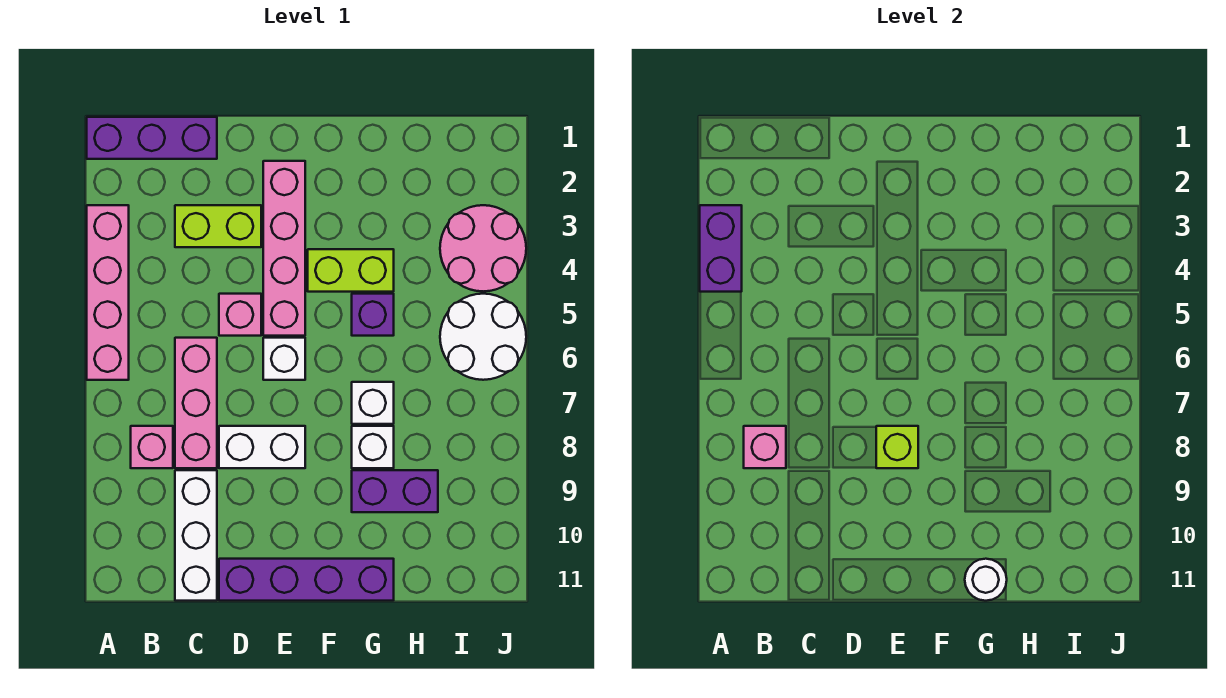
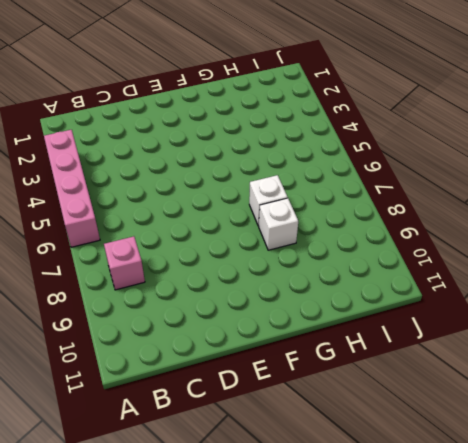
none -> purple brick A1:C1 level 1
none -> lime brick C3:D3 level 1
none -> pink brick C6:C8 level 1

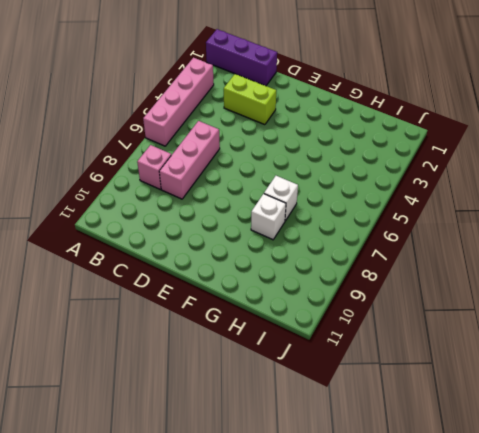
none -> white brick C9:C11 level 1
none -> pink brick D5 level 1
none -> white brick D8:E8 level 1

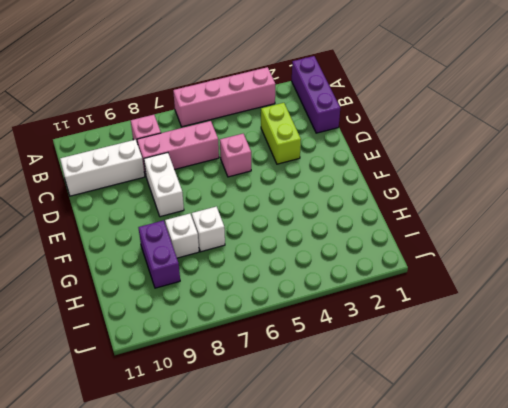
none -> purple brick D11:G11 level 1
none -> pink brick E2:E5 level 1
none -> white brick E6 level 1

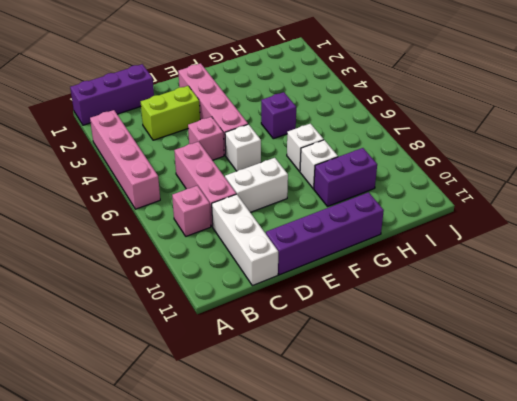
none -> lime brick F4:G4 level 1
none -> pink round brick I3:J4 level 1
none -> white round brick I5:J6 level 1

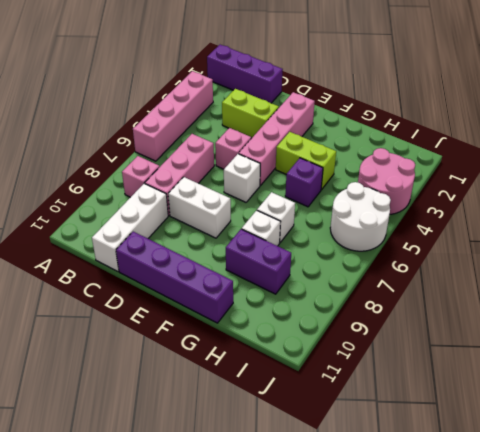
none -> purple brick A3:A4 level 2
none -> pink brick B8 level 2
none -> lime brick E8 level 2

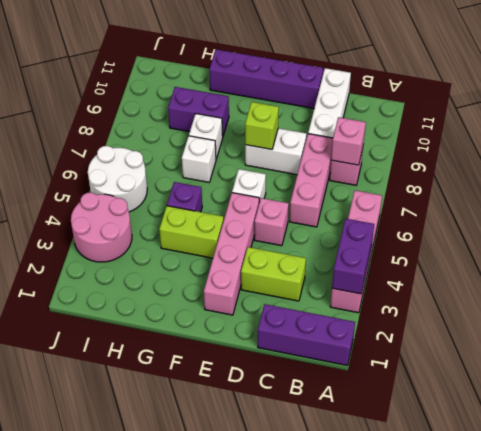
none -> white round brick G11 level 2

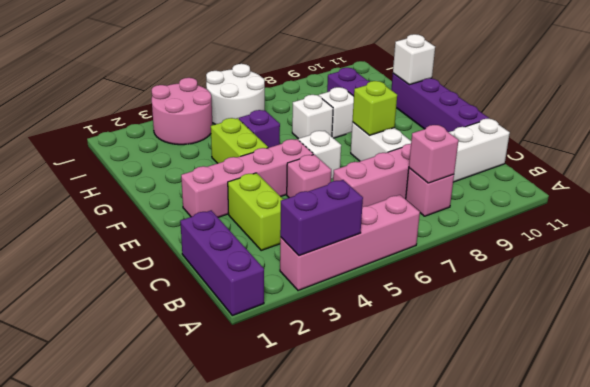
white brick G11 level 2 -> white round brick G11 level 2

